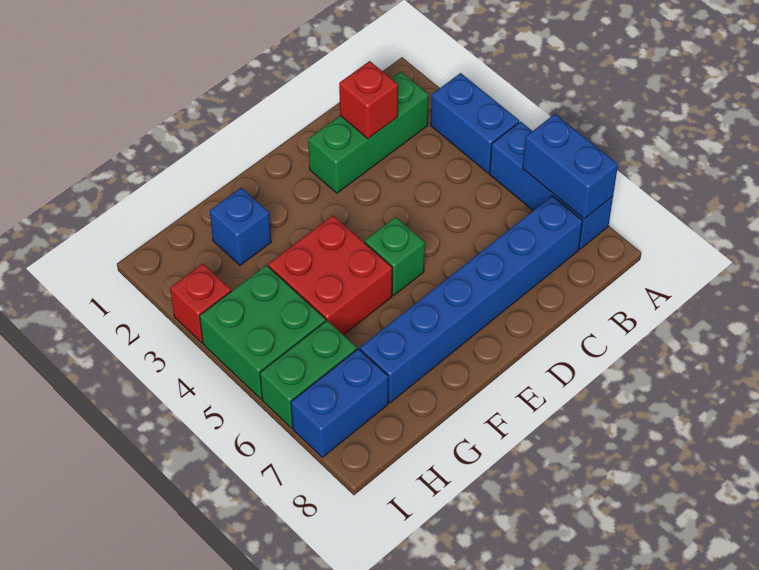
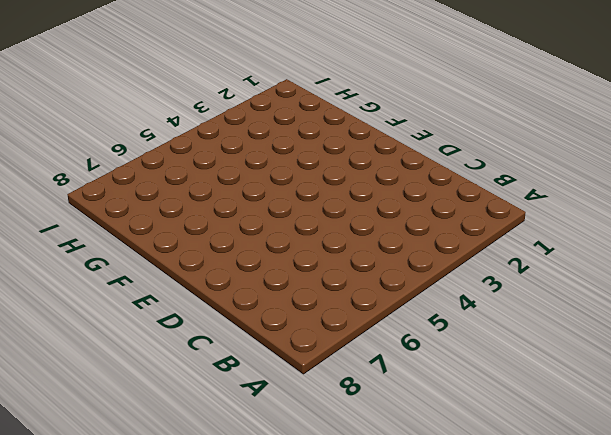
none -> blue brick A3:A4 level 1
none -> blue brick A5:A7 level 1
none -> green brick B2:D2 level 1

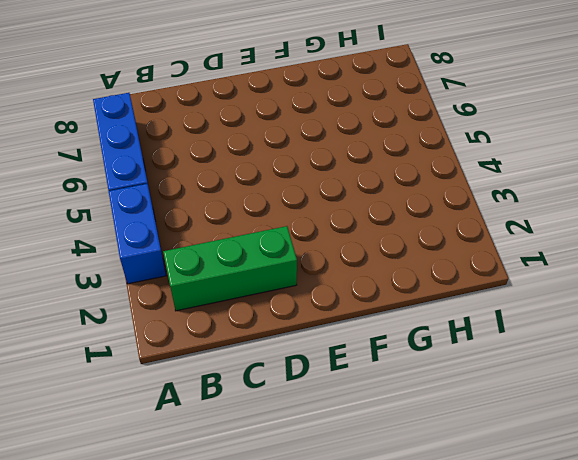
none -> blue brick B7:G7 level 1
none -> green brick E5 level 1
none -> red brick F4:G5 level 1

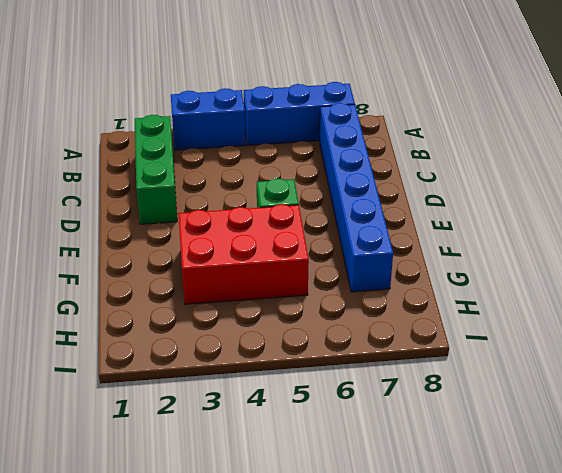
red brick F3:G5 level 1 -> red brick F4:G5 level 1
none -> blue brick G2 level 1
none -> green brick H4:I5 level 1
none -> green brick H6:I6 level 1

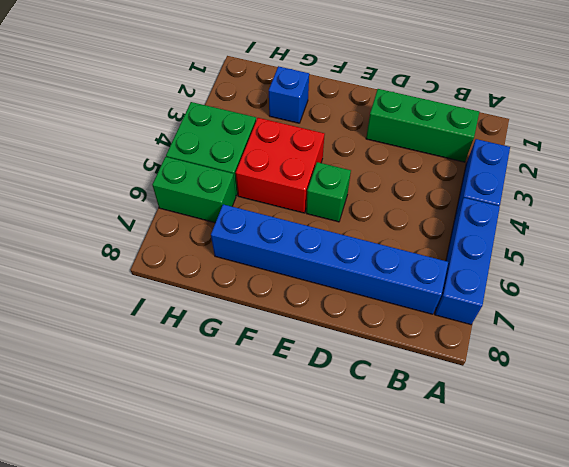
none -> blue brick H7:I7 level 1
none -> red brick I3 level 1
none -> blue brick A6:A7 level 2

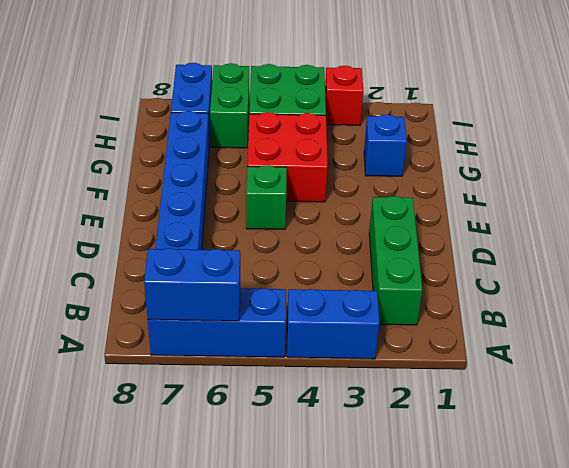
none -> red brick C2 level 2

